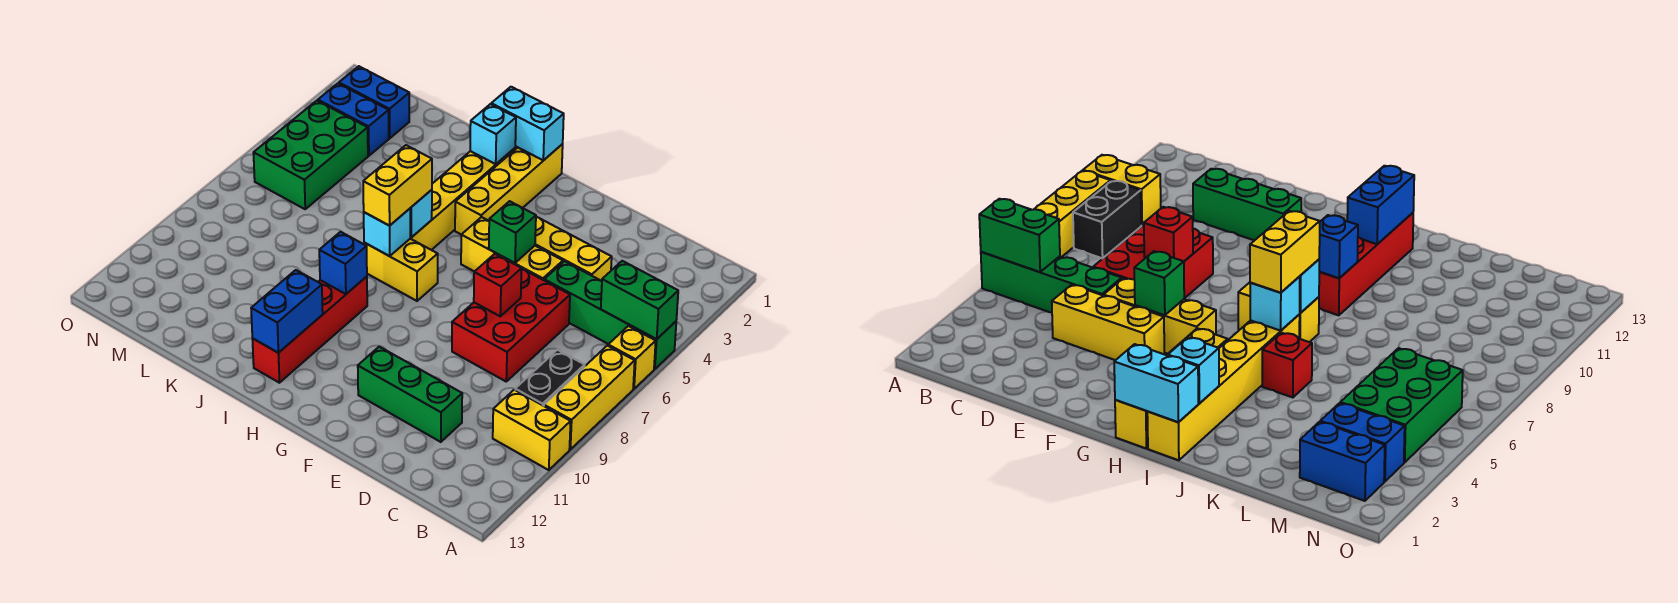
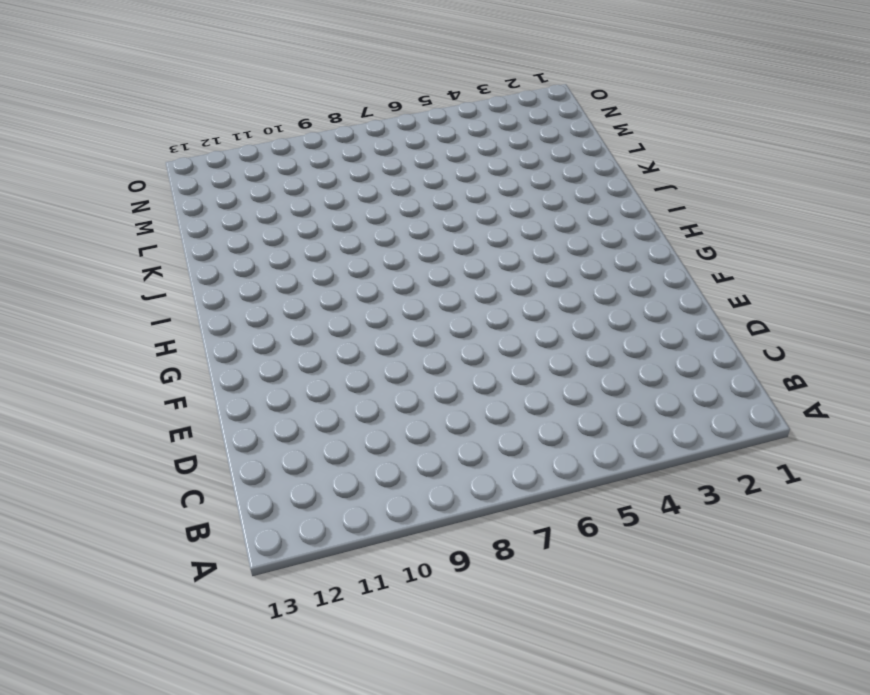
none -> green brick A5:D5 level 1
none -> yellow brick A6 level 1
none -> yellow brick A7:A9 level 1

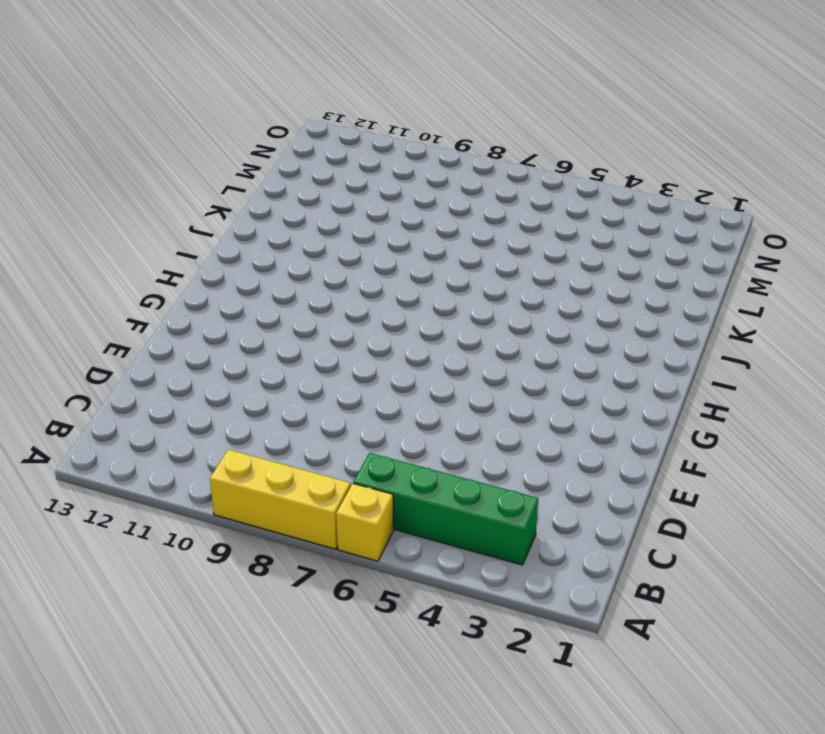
green brick B3:B6 level 1 -> green brick A5:D5 level 1
none -> yellow brick A10:B10 level 1
none -> black brick B8:B9 level 1
none -> yellow brick D4:F4 level 1

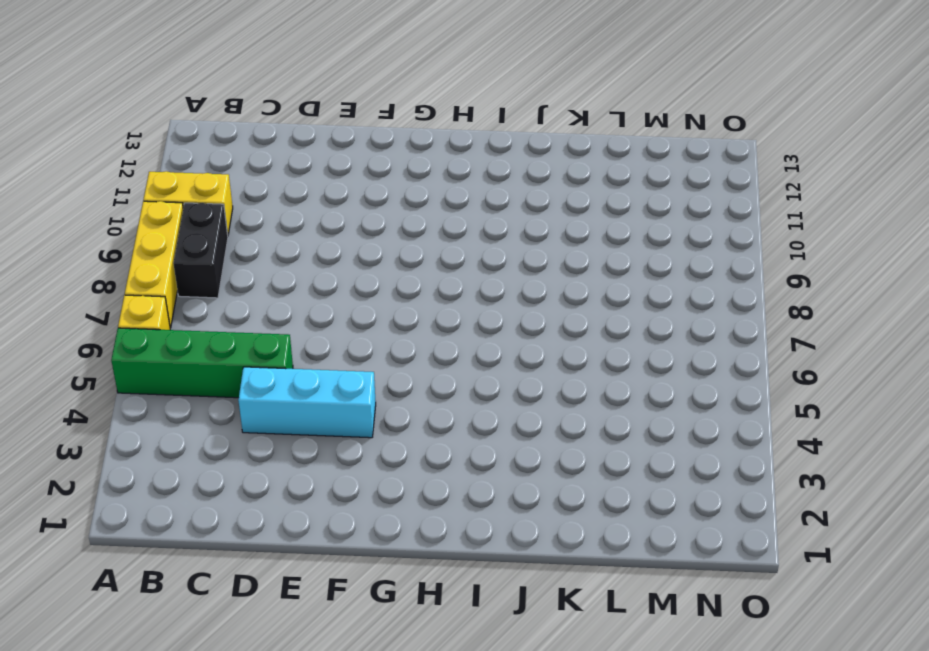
cyan brick D4:F4 level 1 -> yellow brick D4:F4 level 1
none -> red brick D6:E8 level 1
none -> green brick D11:F11 level 1
none -> yellow brick E5:G5 level 1

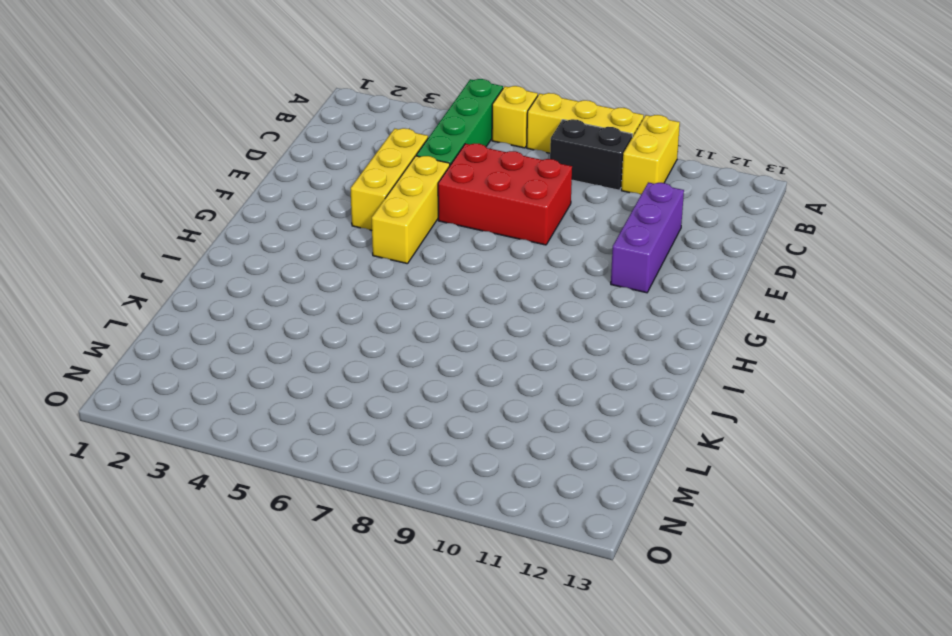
purple brick D11:F11 level 1 -> green brick D11:F11 level 1
none -> yellow brick H1:H4 level 1
none -> yellow brick H7:I7 level 1
none -> yellow brick I1:I6 level 1

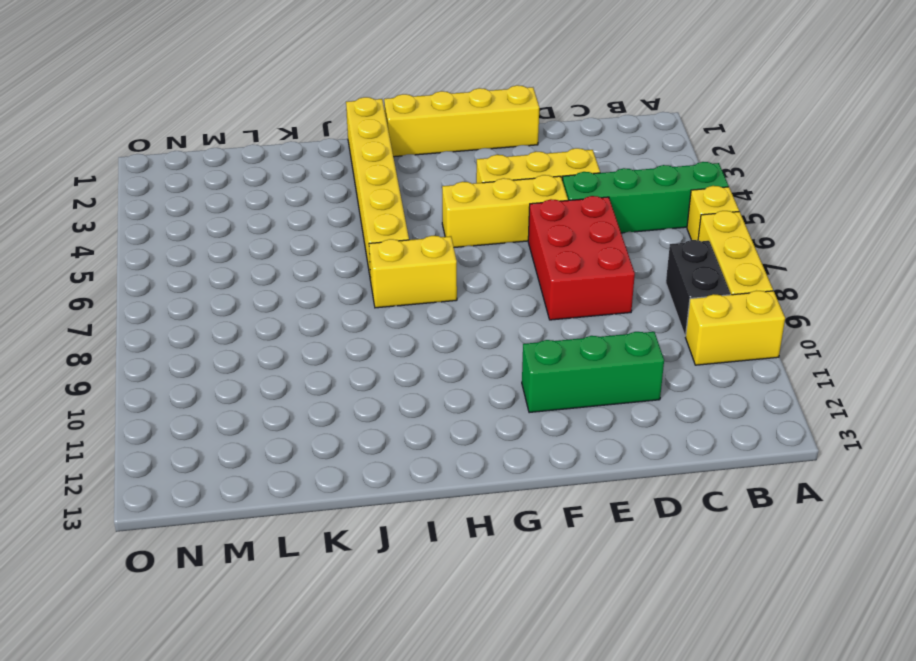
yellow brick E1:H1 level 1 -> yellow brick H1:H4 level 1
none -> red brick I9:I12 level 1
none -> red brick J5 level 1
none -> blue brick M2:N2 level 1

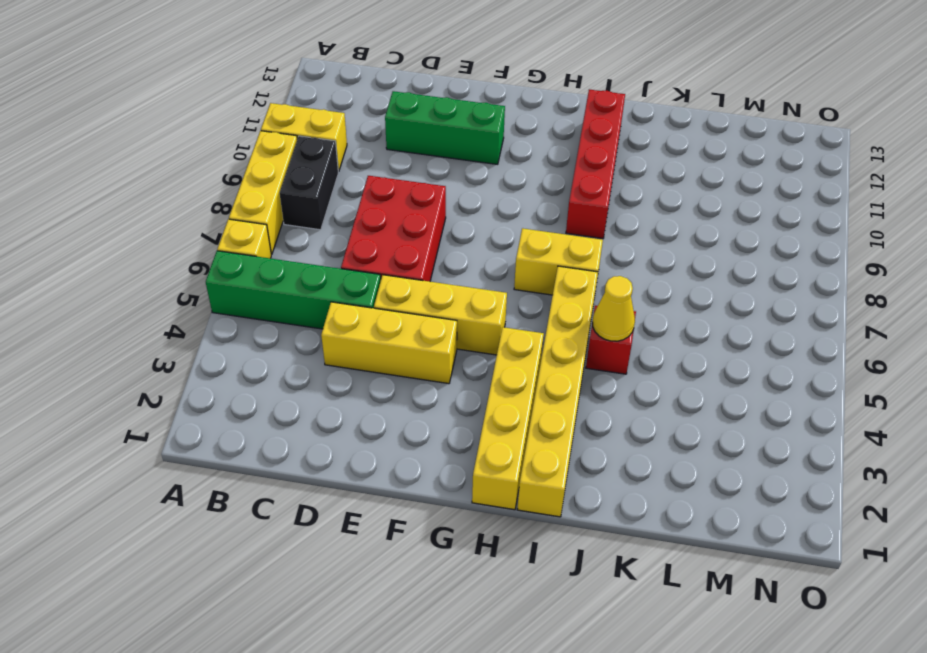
yellow cone J5 level 2 -> none
none -> blue brick M2:N2 level 1
none -> blue brick M3:N3 level 1
none -> green brick M4:N6 level 1

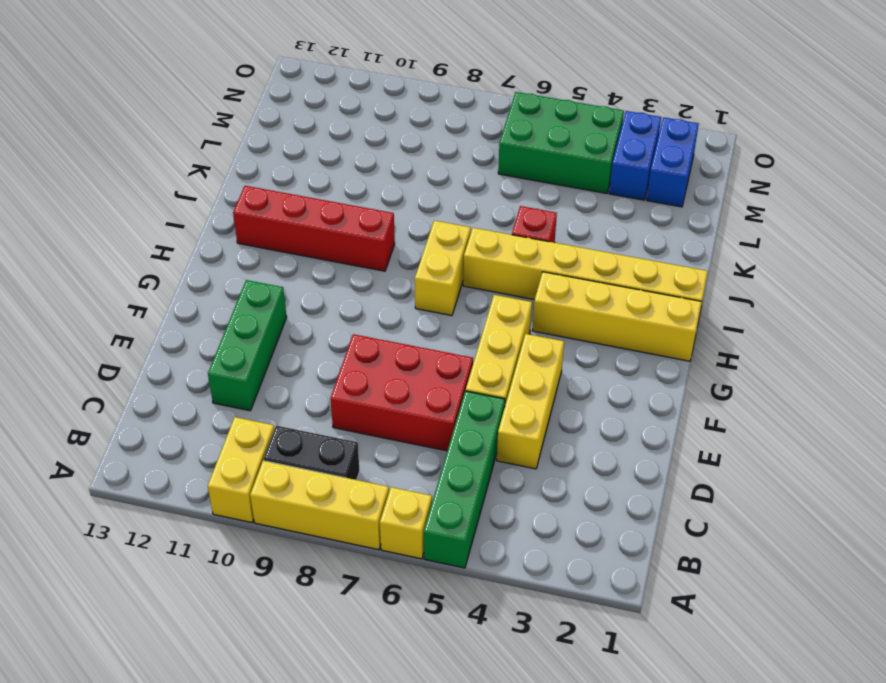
none -> green brick A5:B5 level 2
none -> red brick E7 level 2
none -> green brick F5 level 2

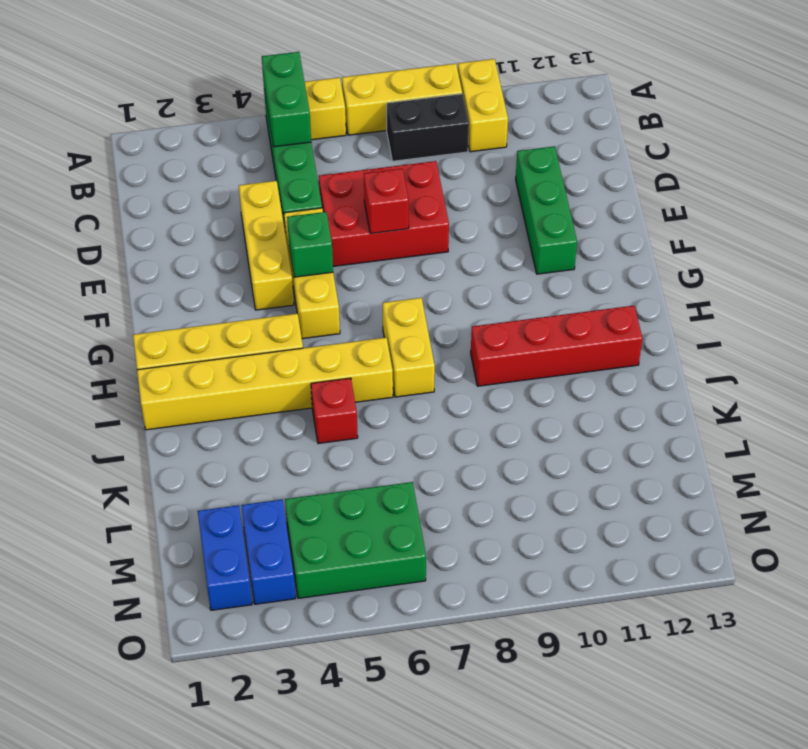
none -> cyan brick H1:I1 level 2
none -> cyan brick I2 level 2
none -> cyan brick I6 level 2

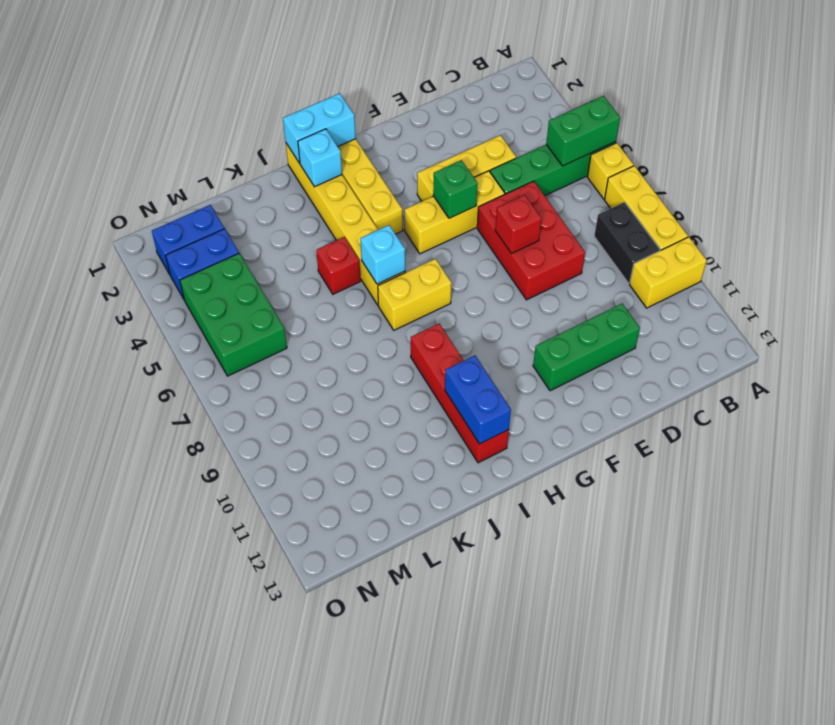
none -> cyan brick I7 level 2
none -> blue brick I9 level 2
none -> yellow brick I6:I7 level 3

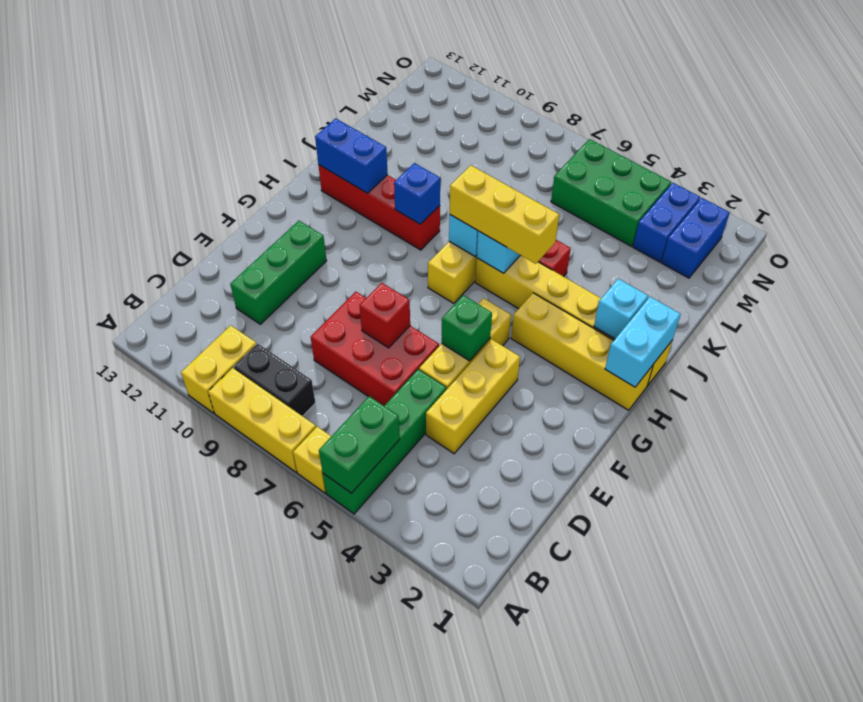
yellow brick I5:I7 level 3 -> yellow brick I6:I7 level 3

